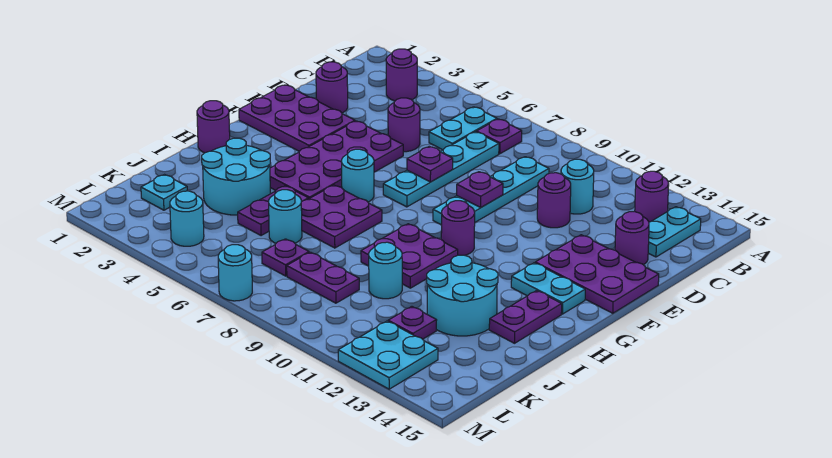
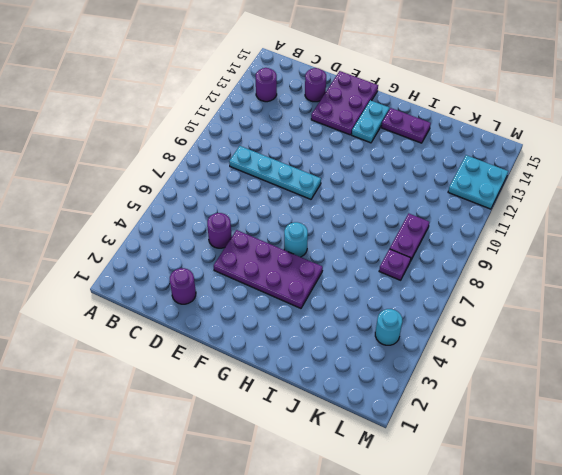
none -> purple round brick B3 level 1
none -> cyan plate B6:C6 level 1
none -> purple plate B7 level 1
none -> cyan plate B14:C14 level 1

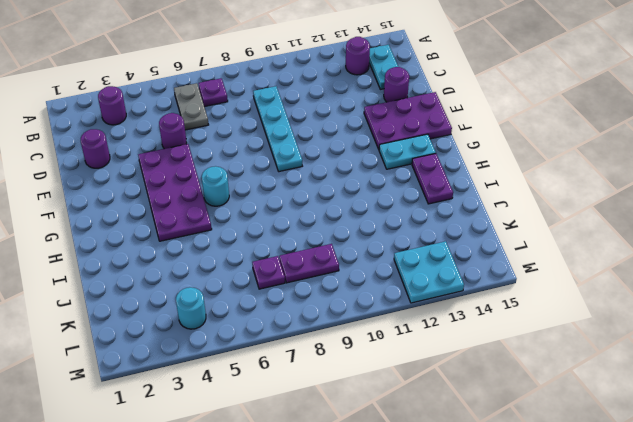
grey plate B6:C6 level 1 -> cyan plate B6:C6 level 1
none -> cyan plate C7:F7 level 1
none -> cyan round brick C11 level 1
none -> purple round brick D11 level 1
none -> purple plate E1:F3 level 1

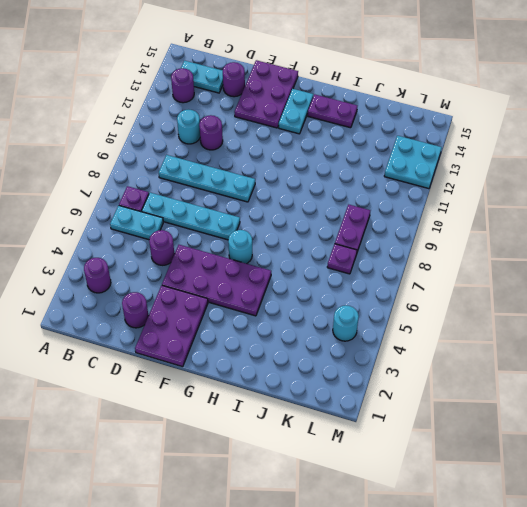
none -> purple round brick G10 level 1
none -> purple round brick H1 level 1
none -> purple plate H6:I7 level 1
none -> purple plate H9:I10 level 1

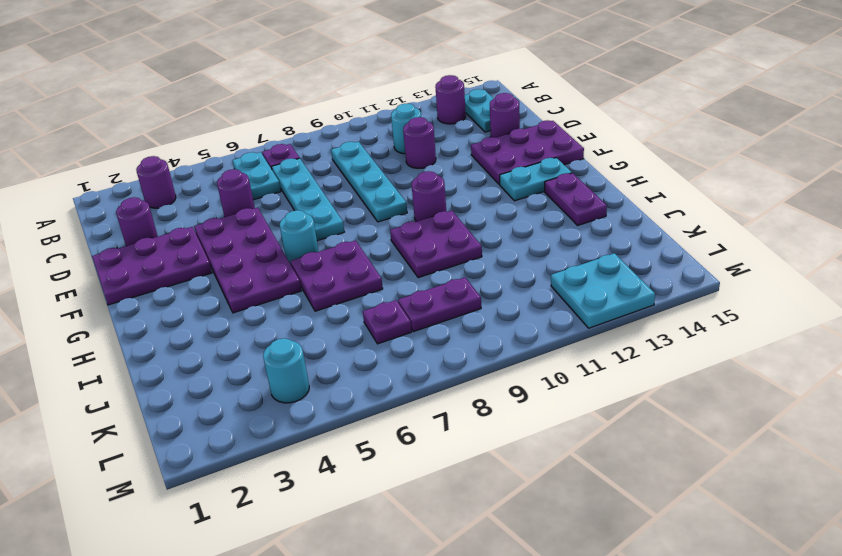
none -> purple round brick H1 level 1
none -> cyan round brick I3:J4 level 1
none -> purple plate I5:J5 level 1
none -> cyan round brick I12:J13 level 1

